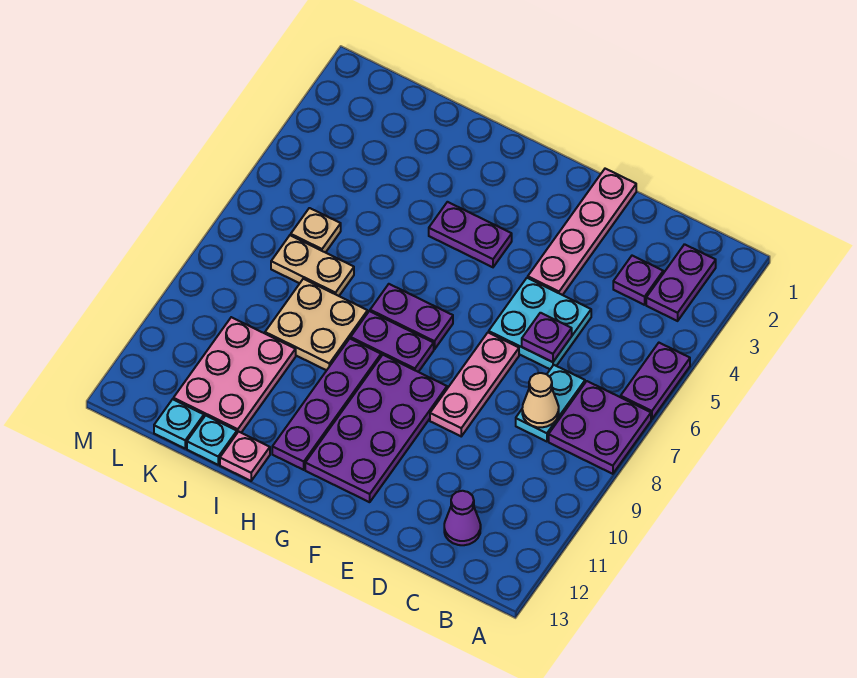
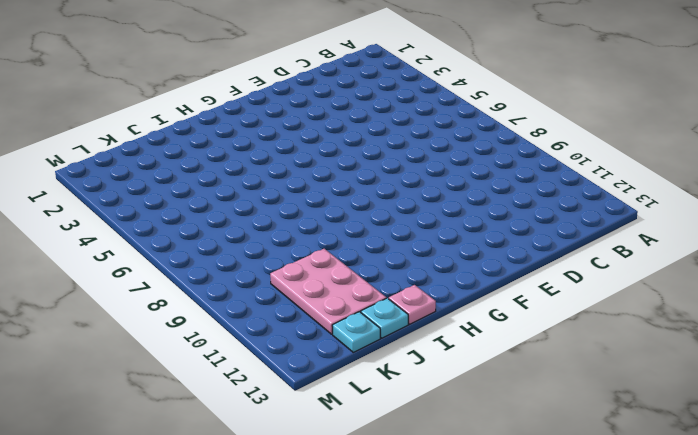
none -> purple plate A5:A6 level 1
none -> purple plate A7:B8 level 1
none -> purple plate B2:B3 level 1

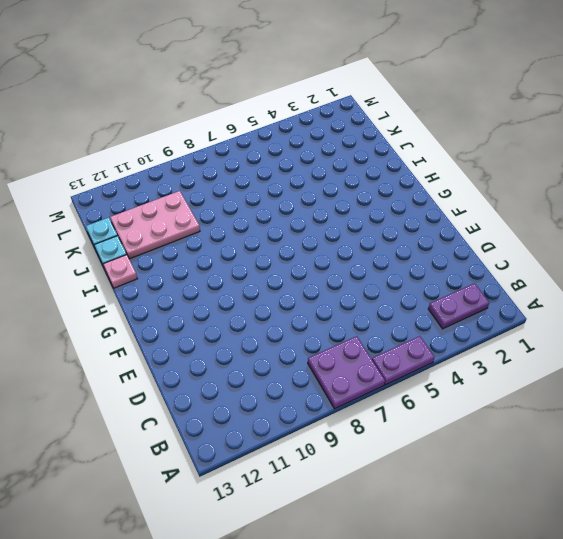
none -> purple plate C3 level 1
none -> cyan plate C7:C8 level 1
none -> purple cone C12 level 1

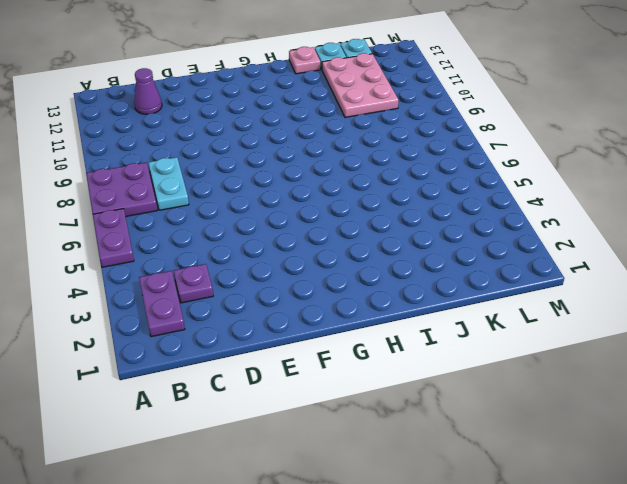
none -> cyan plate D5:E6 level 1
none -> pink plate E1:E4 level 1
none -> pink plate E7:E9 level 1

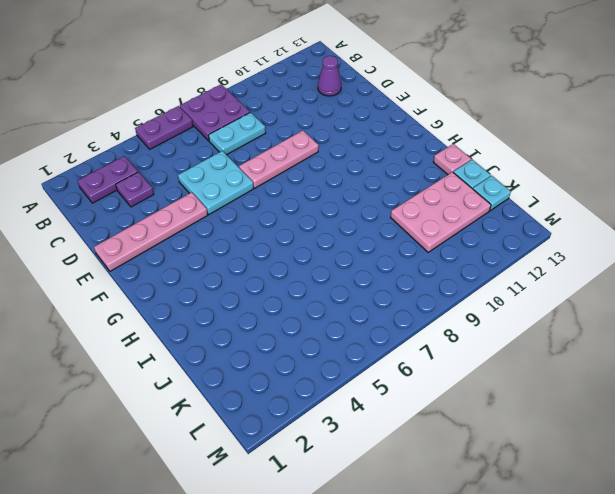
none -> purple plate F9:G12 level 1
none -> purple plate G4:H4 level 1
none -> purple plate G7:H7 level 1

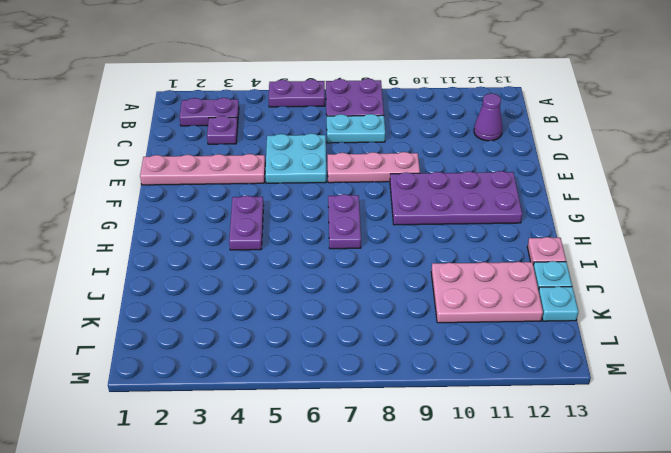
none -> purple plate G8:H8 level 1
none -> purple plate H9:H12 level 1
none -> tan plate I8:J9 level 1

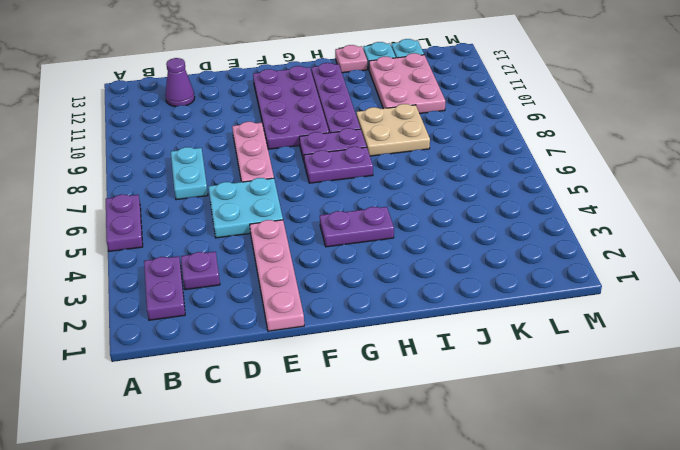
none -> purple plate A7:B8 level 1
none -> tan plate J7:K7 level 1
none -> tan plate K6 level 1

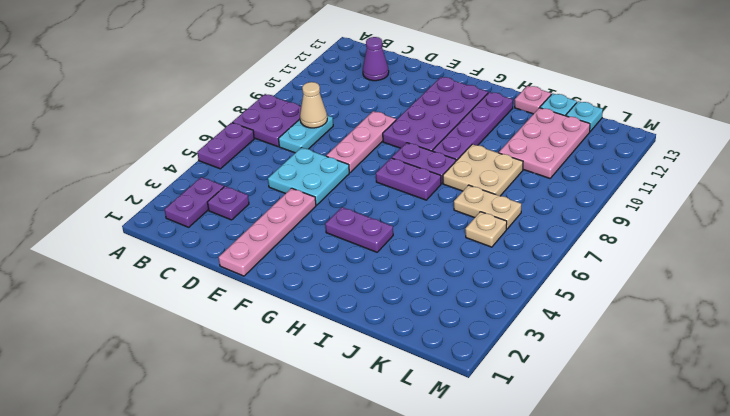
none -> purple plate D6 level 2

